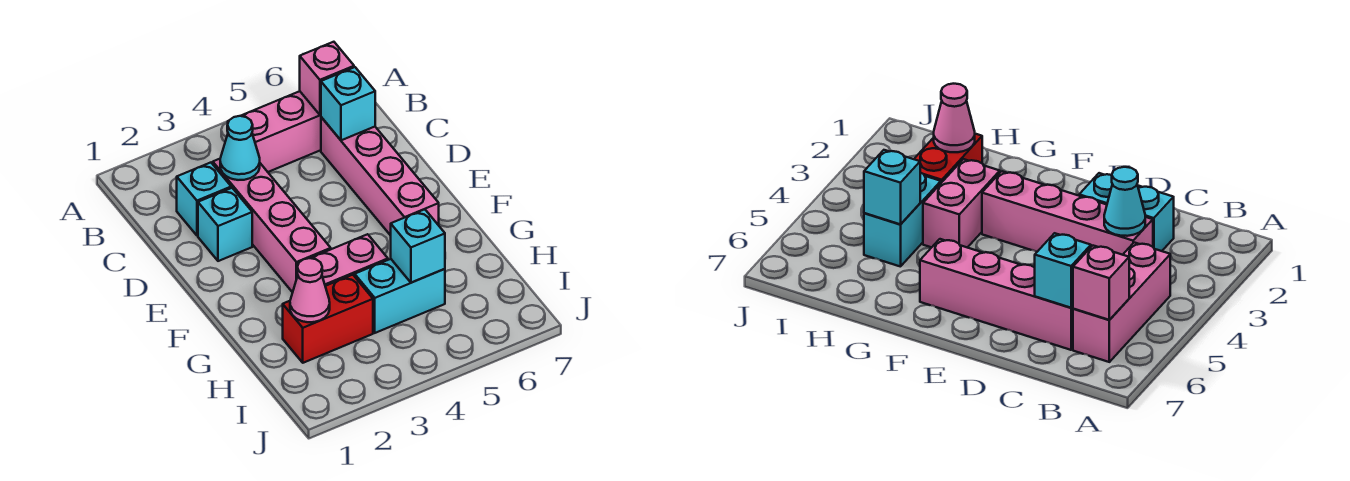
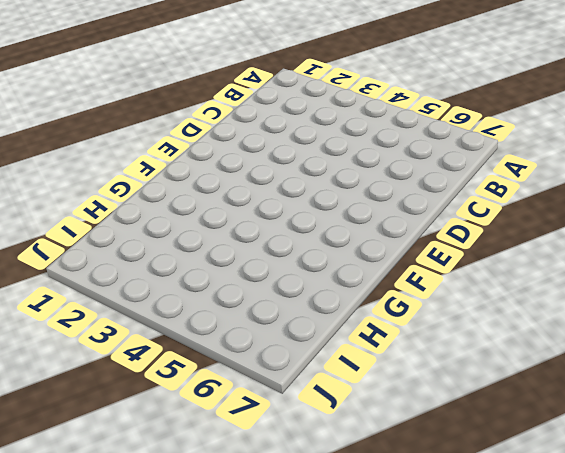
none -> pink brick B4:B6 level 1
none -> cyan brick C2 level 1
none -> pink brick C3:F3 level 1

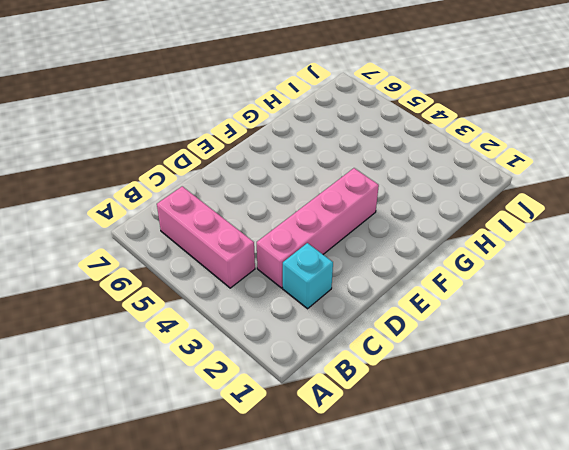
none -> pink brick C6:F6 level 1
none -> cyan brick D2 level 1
none -> pink brick G3:G4 level 1

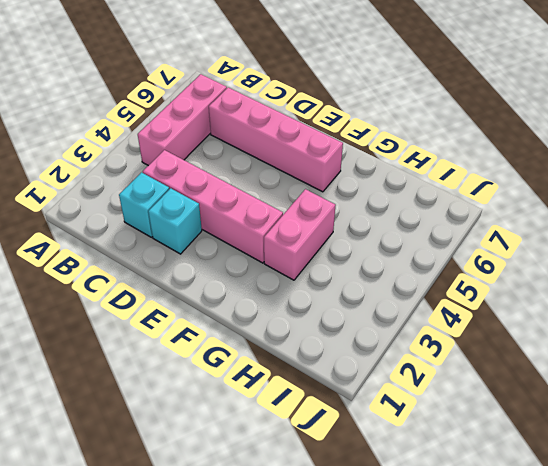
none -> red brick H2:H3 level 1
none -> cyan brick H4:H5 level 1
none -> pink brick B6 level 2

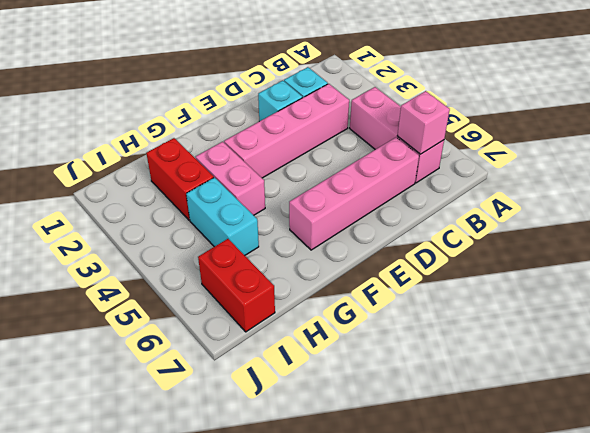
red brick I6:I7 level 1 -> none
none -> cyan cone C3 level 2
none -> cyan brick C6 level 2
none -> pink cone H2 level 2

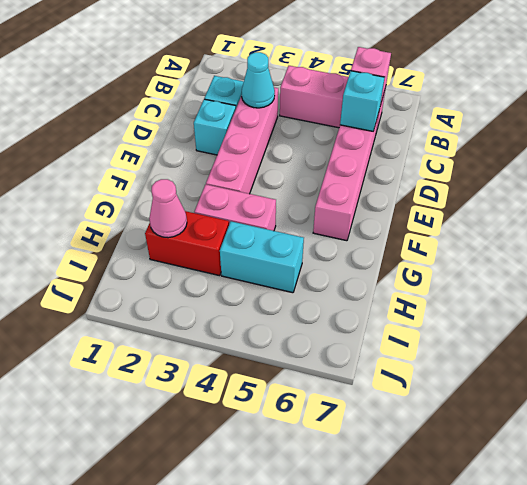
none -> cyan brick H5 level 2

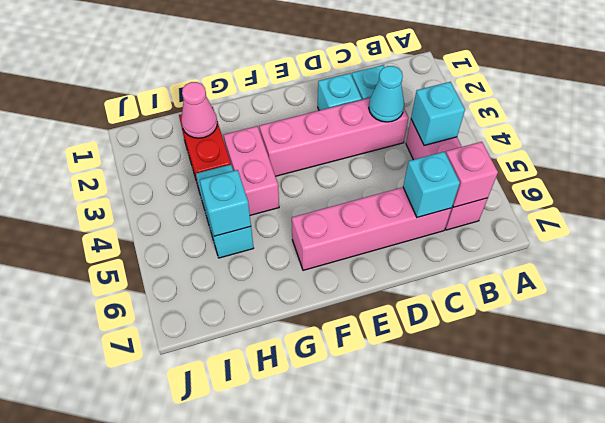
cyan brick B4 level 2 -> none

